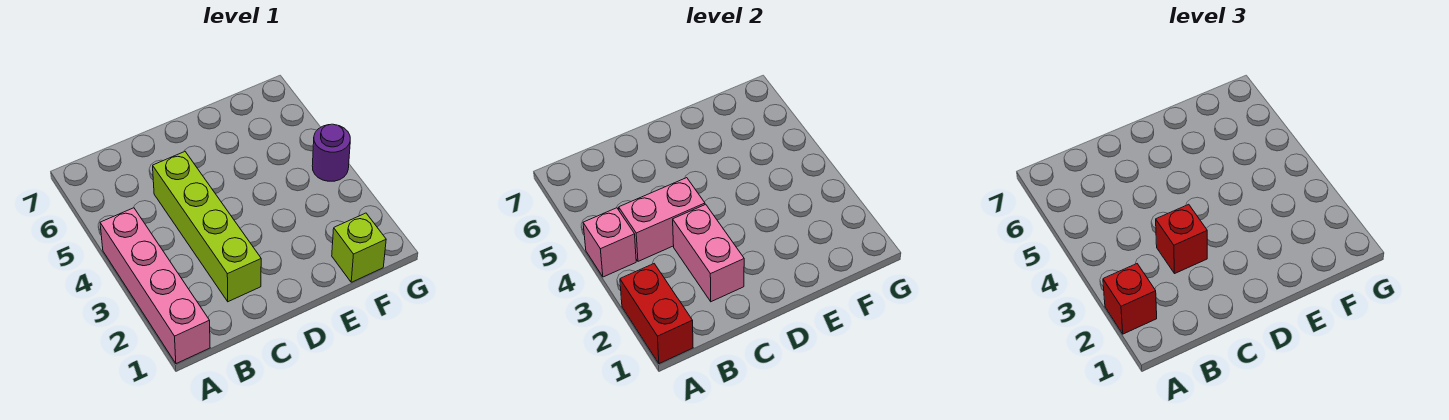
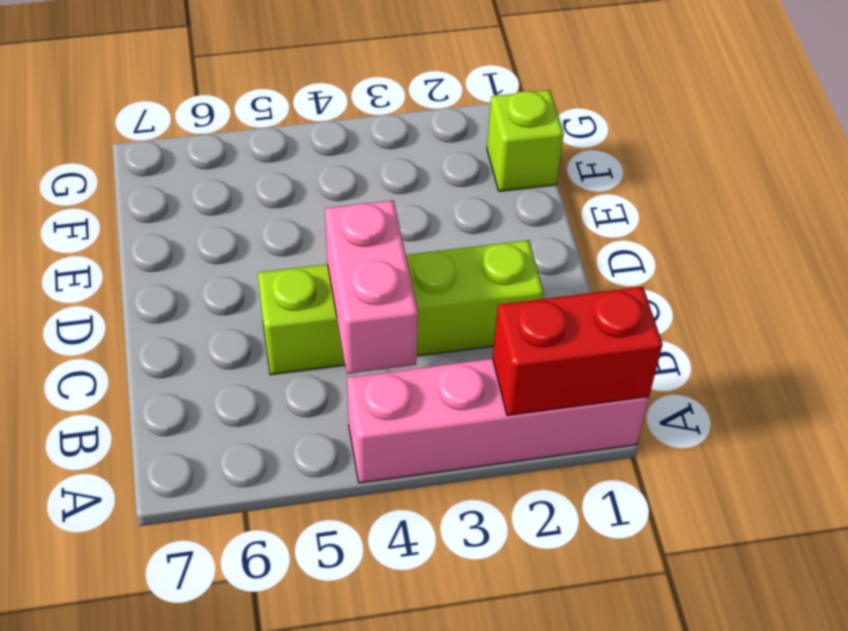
none -> purple round brick G4 level 1
none -> pink brick A4 level 2

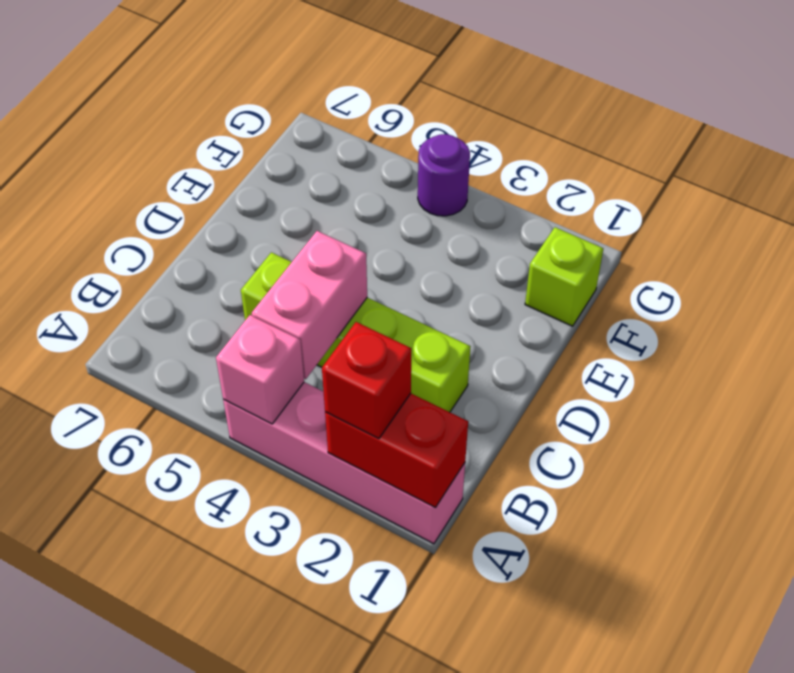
none -> pink brick C2:C3 level 2
none -> red brick C3 level 3

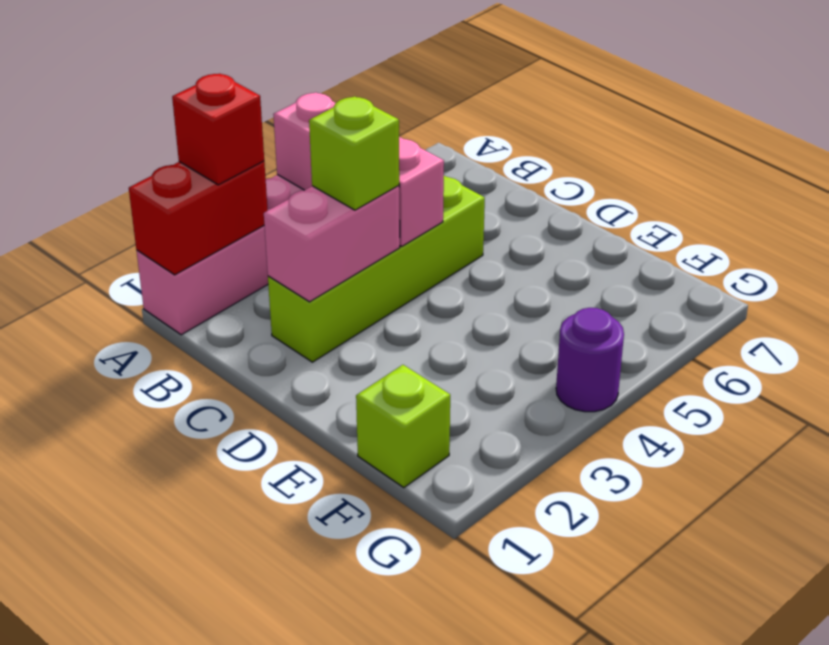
lime brick C3 level 3 -> red brick C3 level 3

